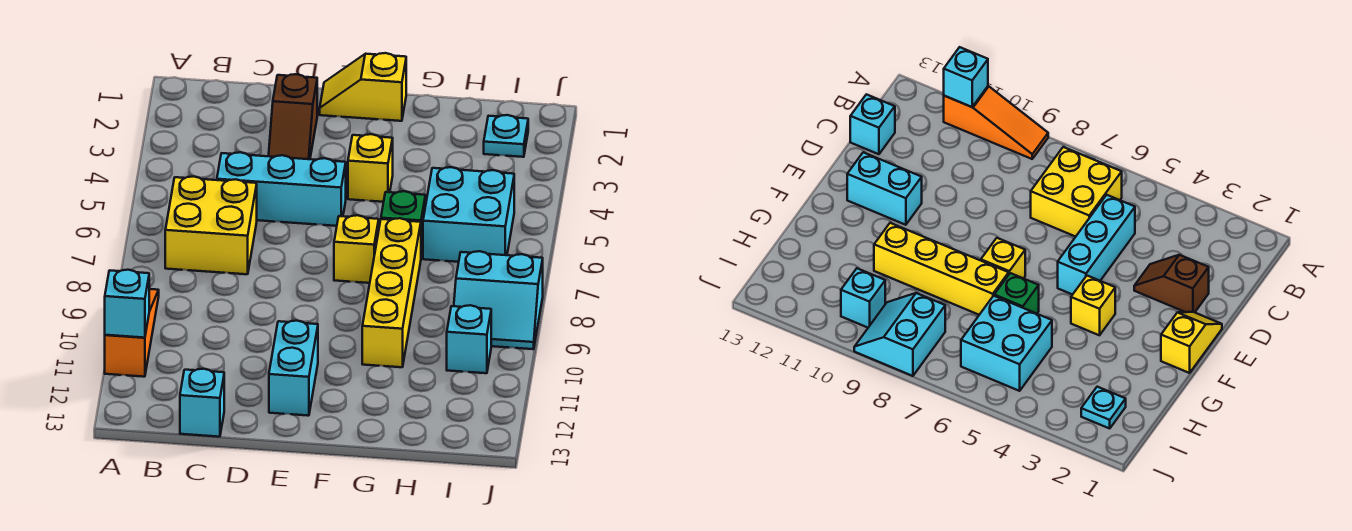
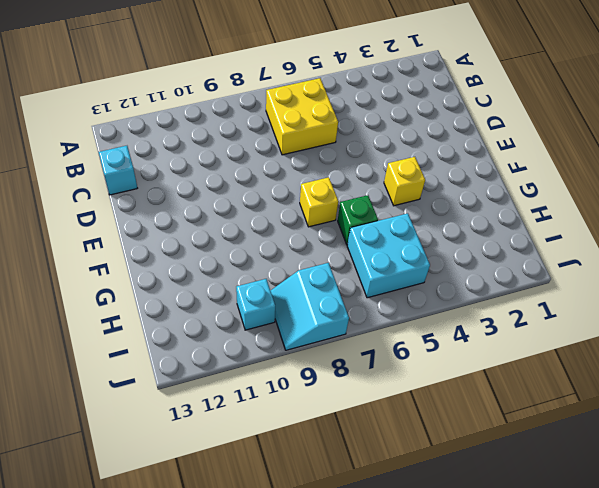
none -> orange slope A9:A11 level 1 top 11
none -> cyan brick C5:E5 level 1
none -> brown slope D2:D3 level 1 top 2

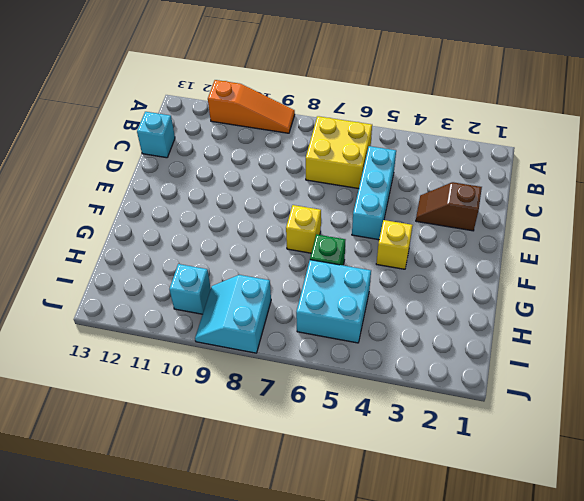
none -> yellow slope E1:F1 level 1 top F
none -> cyan brick E11:E12 level 1
none -> yellow brick G7:G10 level 1

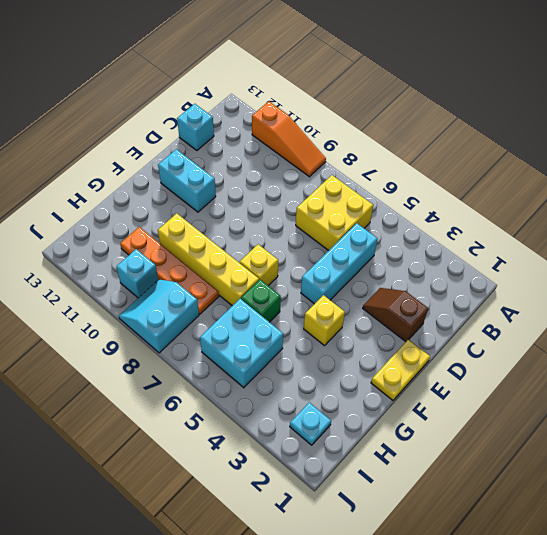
yellow plate E1:F1 level 1 -> yellow slope E1:F1 level 1 top F
orange plate H8:H11 level 1 -> none
none -> cyan brick A11 level 2

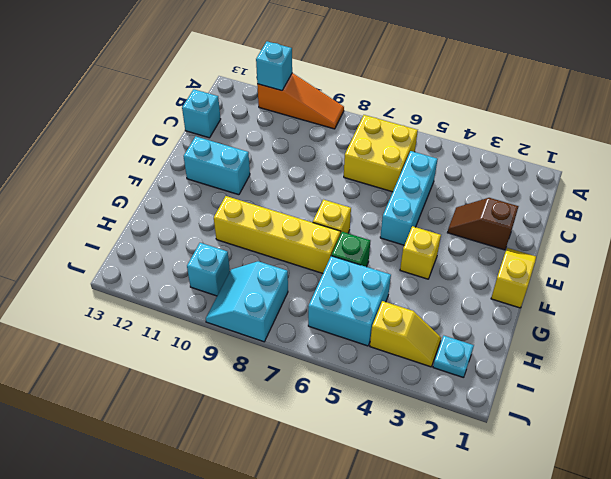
yellow slope I3:I4 level 1 top 4 -> none

